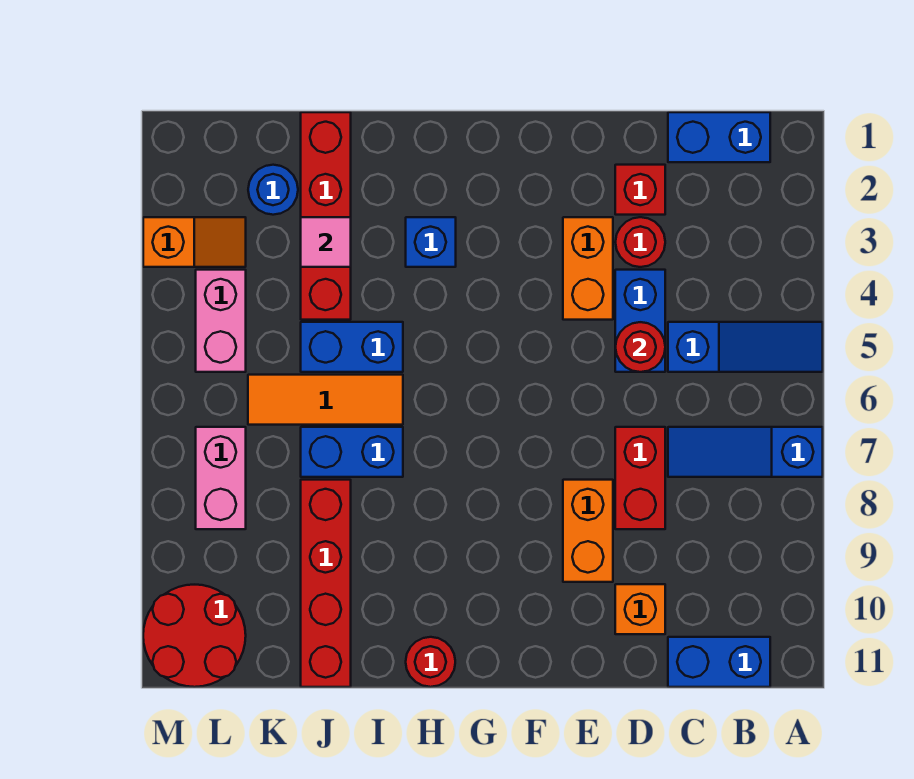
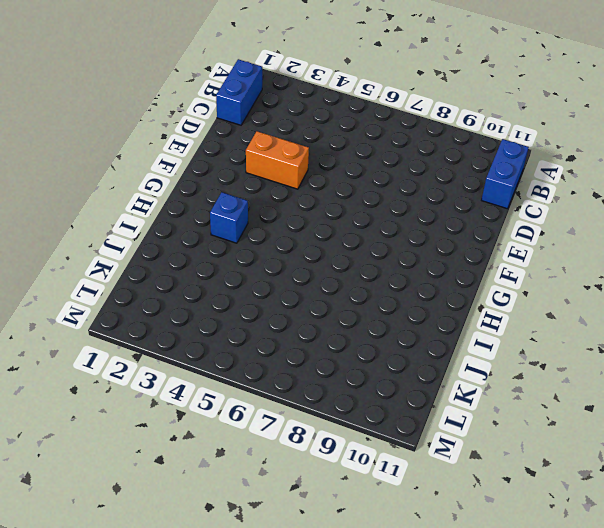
none -> blue slope A5:C5 level 1 top C
none -> blue slope A7:C7 level 1 top A
none -> red brick D2 level 1

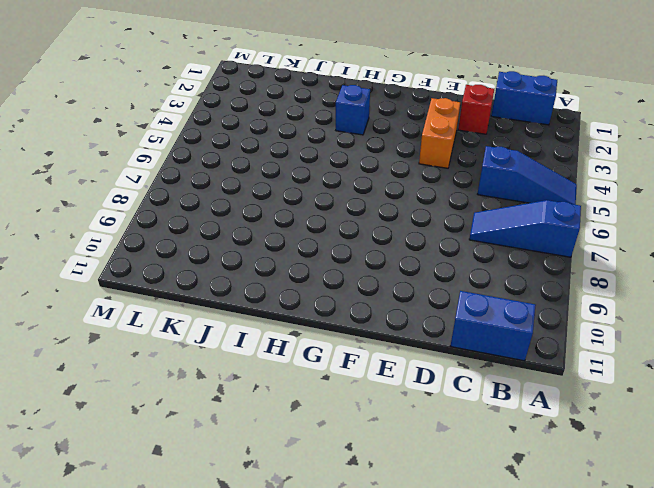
none -> red round brick D3 level 1
none -> blue brick D4:D5 level 1
none -> red brick D7:D8 level 1

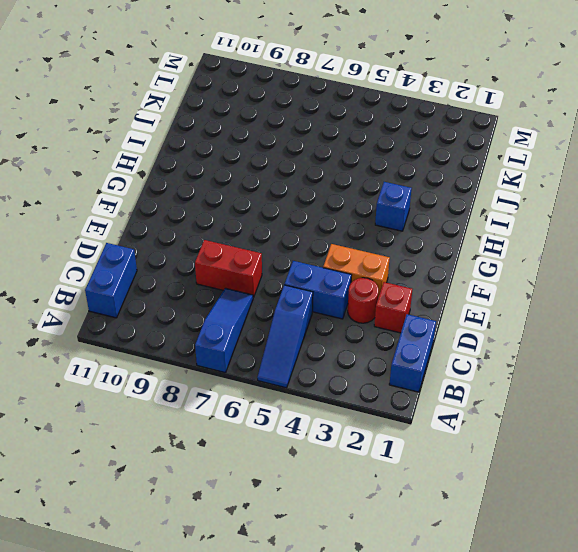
none -> orange brick D10 level 1
none -> orange brick E8:E9 level 1
none -> red round brick H11 level 1

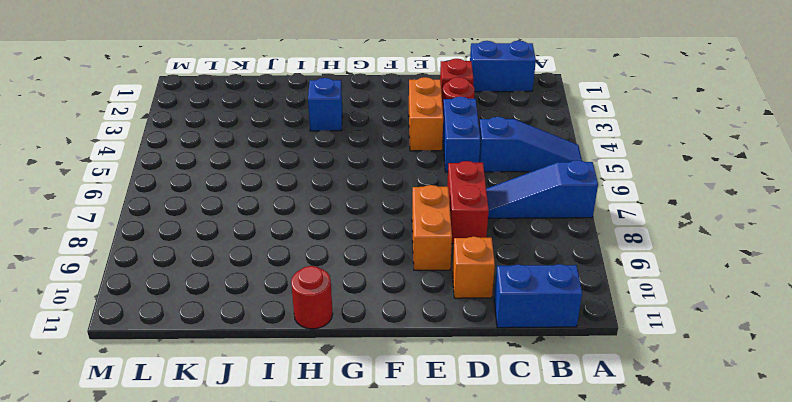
none -> blue brick I5:J5 level 1
none -> orange tile I6:K6 level 1
none -> blue brick I7:J7 level 1

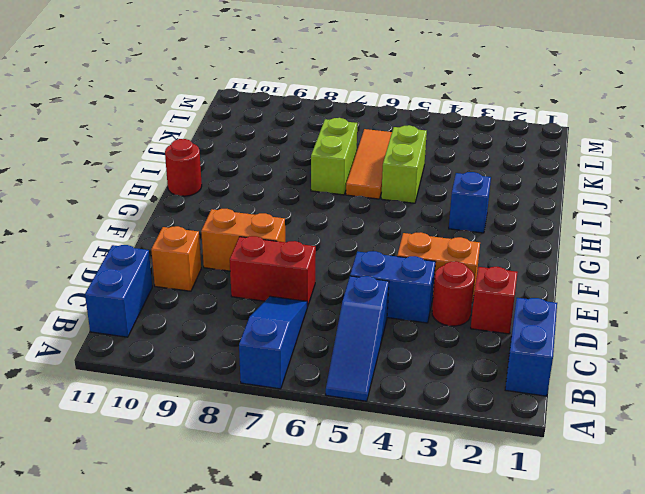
lime brick I5:J5 level 1 -> blue brick I5:J5 level 1
lime brick I7:J7 level 1 -> blue brick I7:J7 level 1
none -> red brick J1:J4 level 1
none -> red brick J8:J11 level 1
none -> blue round brick K2 level 1

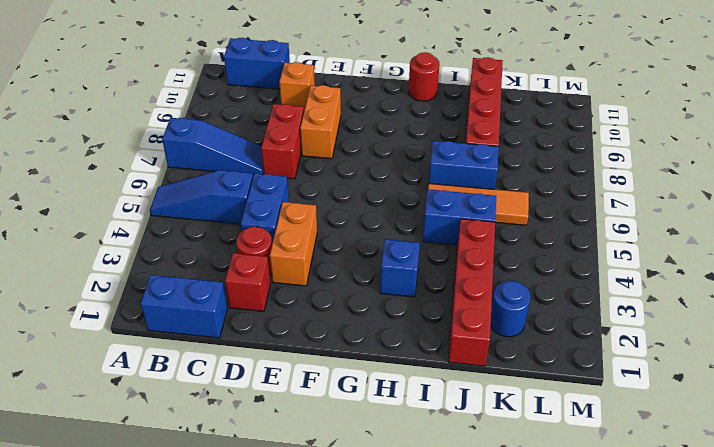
none -> orange slope L3:M3 level 1 top M
none -> pink brick L4:L5 level 1
none -> pink brick L7:L8 level 1

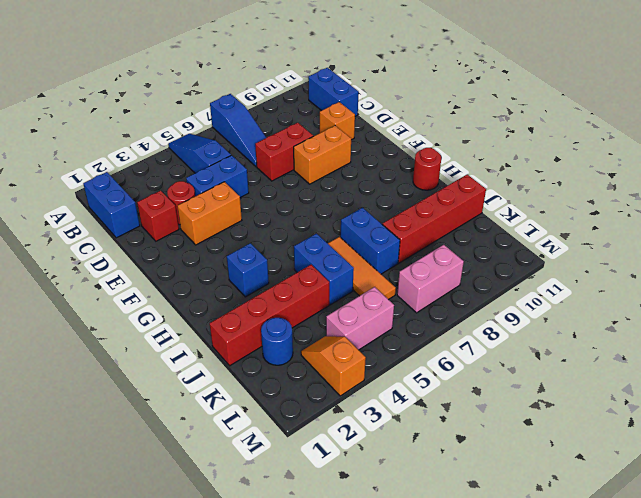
none -> red round brick L10:M11 level 1
none -> red round brick D5 level 2
none -> pink tile J3 level 2

